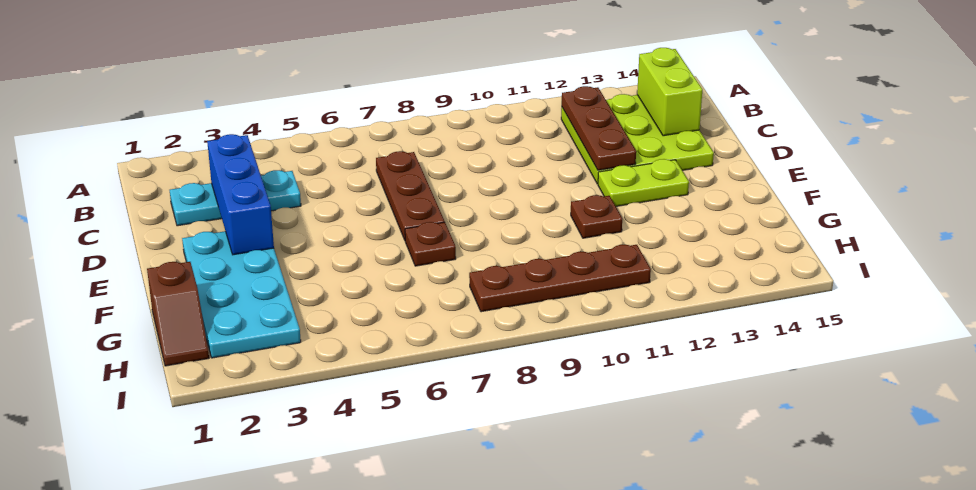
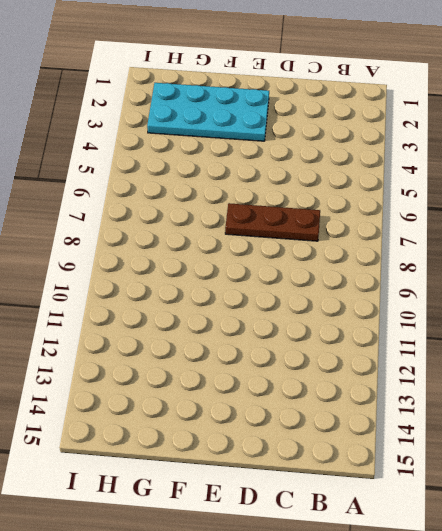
none -> lime plate B12:D14 level 1
none -> cyan plate C2:C4 level 1
none -> lime plate E12:E13 level 1

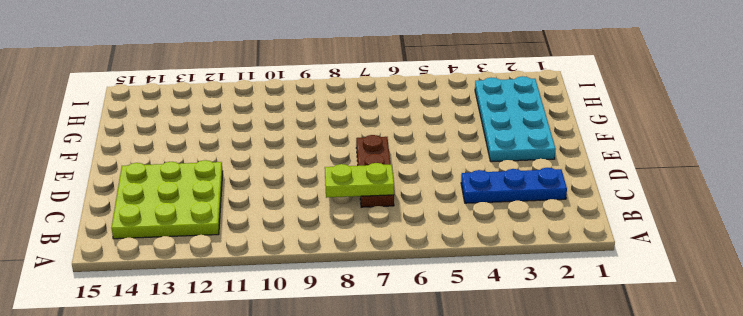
blue plate C2:C4 level 1 -> cyan plate C2:C4 level 1
lime plate C7:C8 level 2 -> lime plate E12:E13 level 1
none -> brown plate F7 level 1
none -> brown plate F11 level 1
none -> brown slope G1:H1 level 1 top G

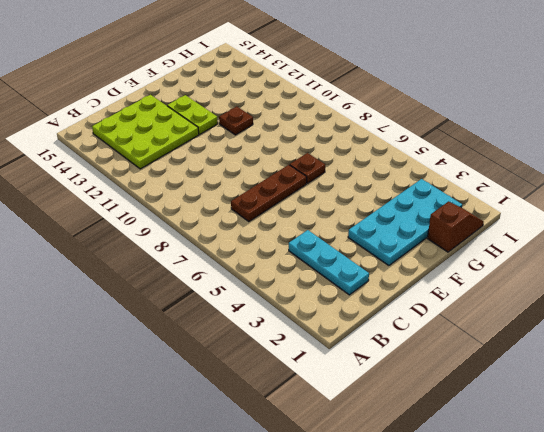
none -> brown plate H8:H11 level 1
none -> brown plate B12:D12 level 2
none -> lime brick B14:C14 level 2

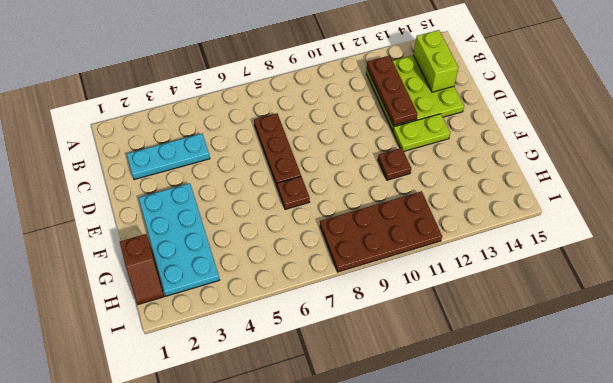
brown plate H8:I11 level 1 -> brown plate H8:H11 level 1
none -> blue brick C3:E3 level 2

